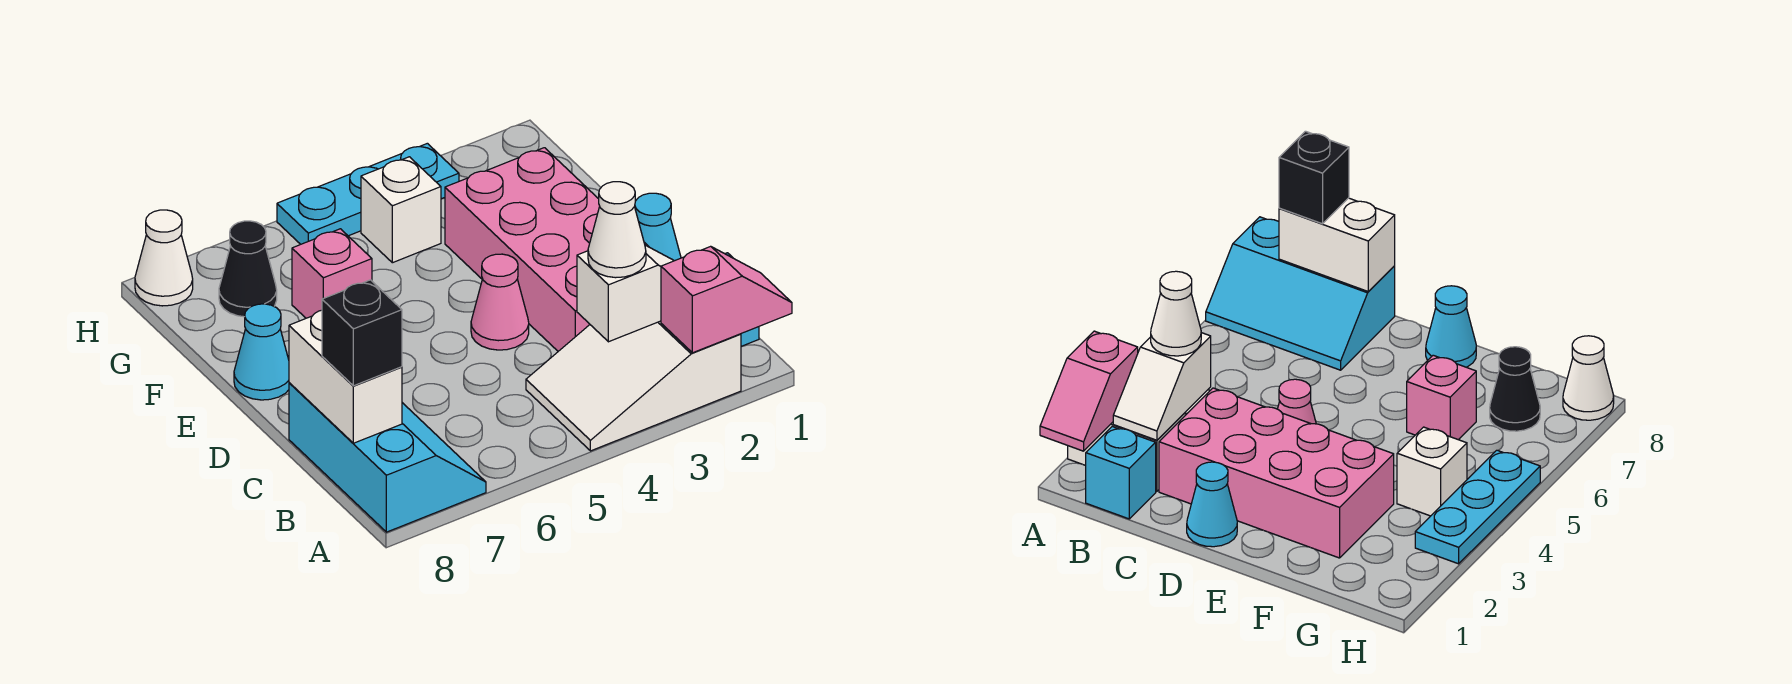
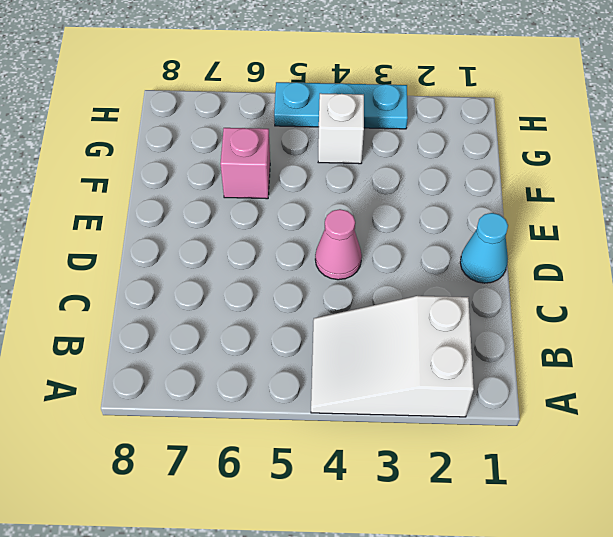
none -> cyan slope A7:C8 level 1 top 8
none -> cyan brick B1 level 1
none -> pink brick C2:F3 level 1

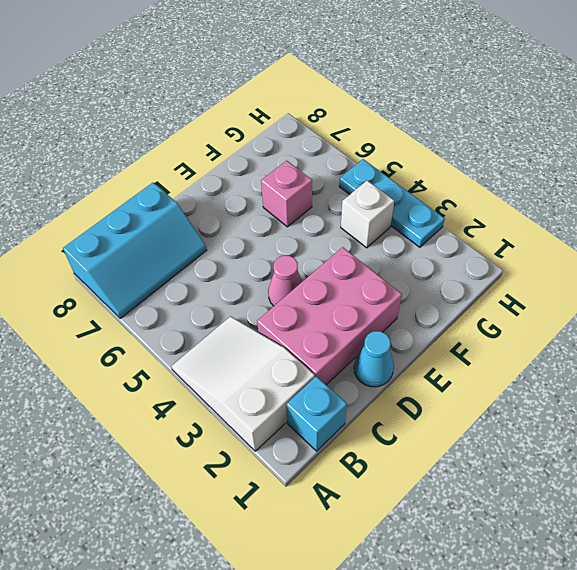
pink brick C2:E3 level 1 -> pink brick C2:F3 level 1
none -> cyan cone E8 level 1
none -> black cone G7 level 1
none -> white cone H8 level 1

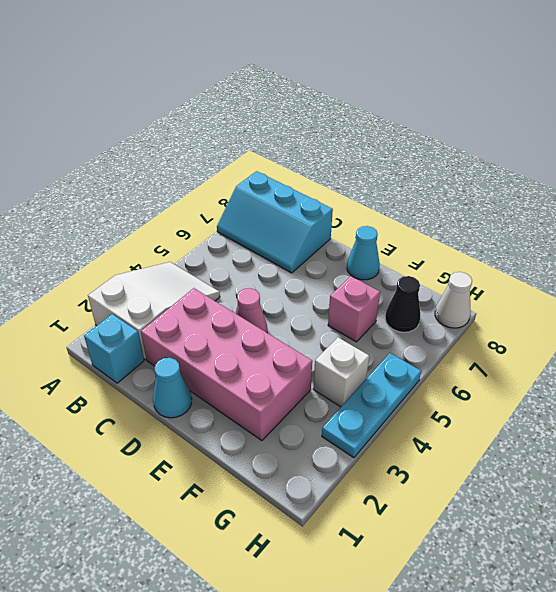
none -> pink slope A1:A2 level 2 top 2
none -> white slope B2:B3 level 2 top 3
none -> white brick B8:C8 level 2

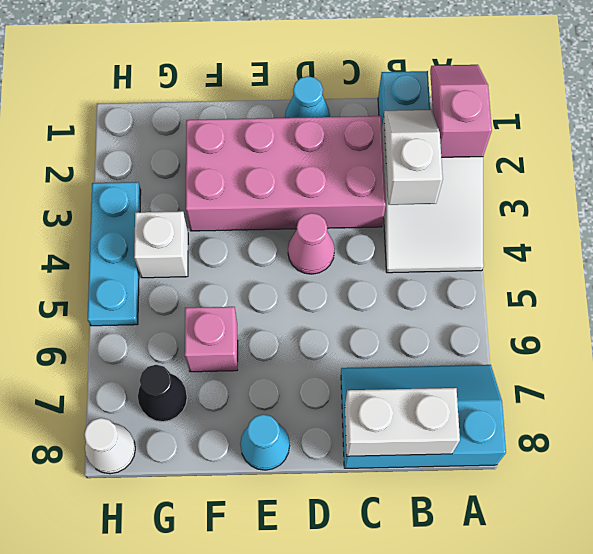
none -> white cone B3 level 3
none -> black brick B8 level 3

